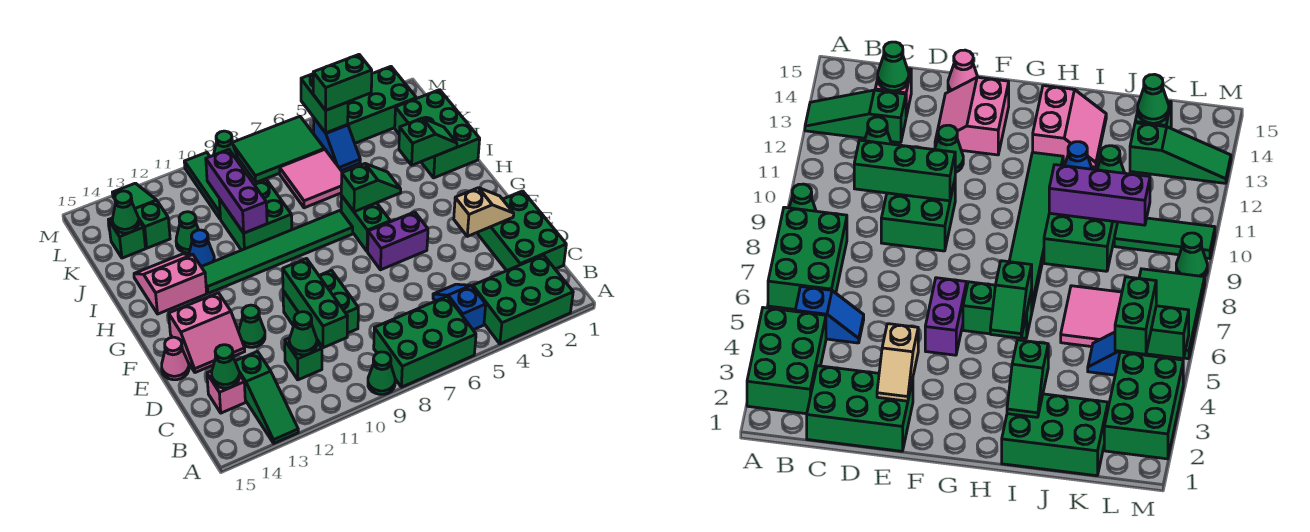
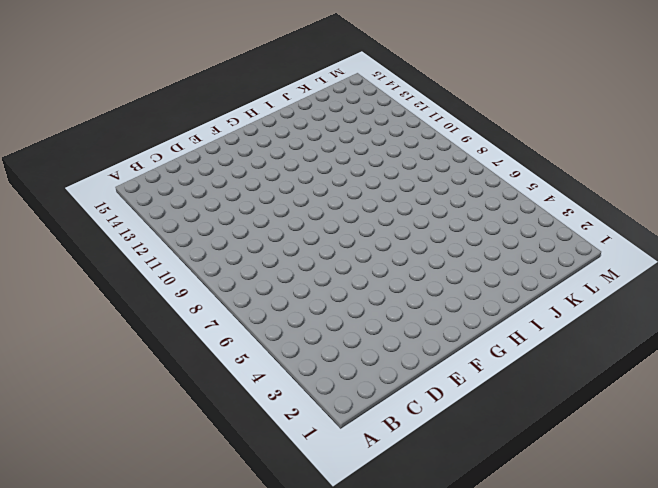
none -> green brick A2:B4 level 1
none -> green brick A6:B8 level 1
none -> green cone A9 level 1
none -> green slope A13:C13 level 1 top C

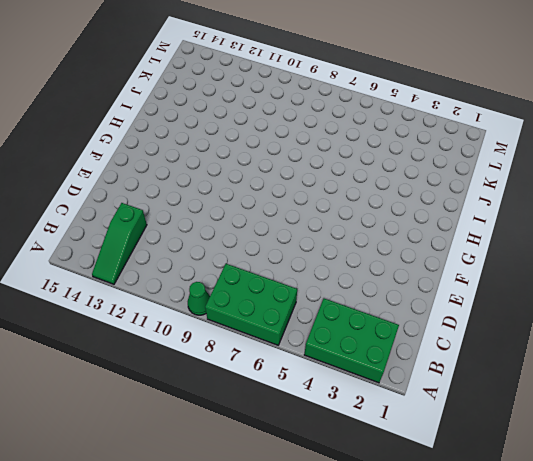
none -> blue slope B5:C5 level 1 top B
none -> green brick C1:E2 level 1
none -> green brick C11 level 1
none -> pink brick C14 level 1

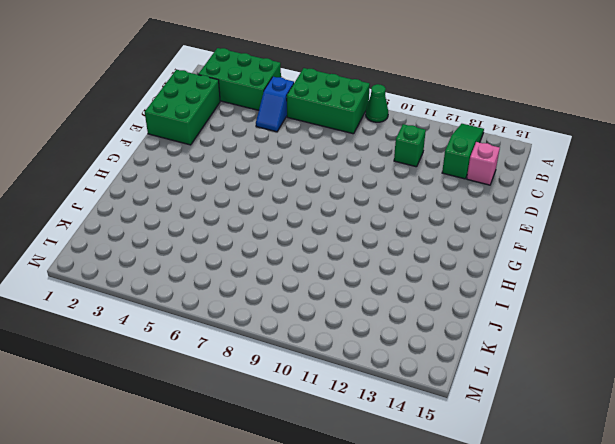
none -> green brick D9:E10 level 1
none -> green cone E12 level 1
none -> pink slope E13:F14 level 1 top F
none -> pink cone E15 level 1

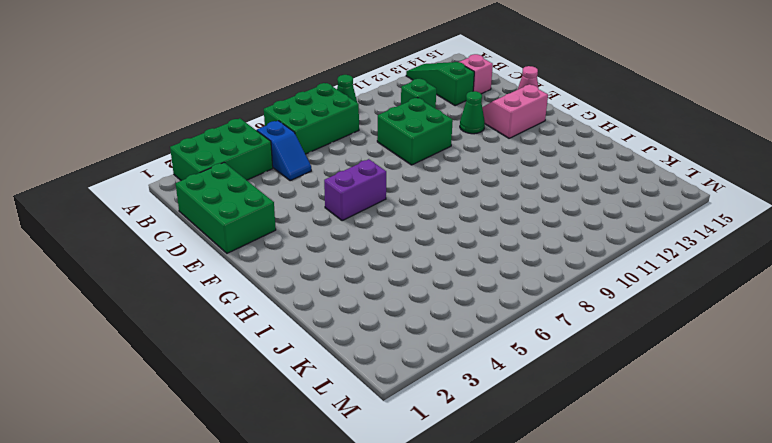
none -> green brick G6:H6 level 1
none -> green tile H7:H12 level 1
none -> pink slope H13:I14 level 1 top H
none -> green brick I1:K2 level 1

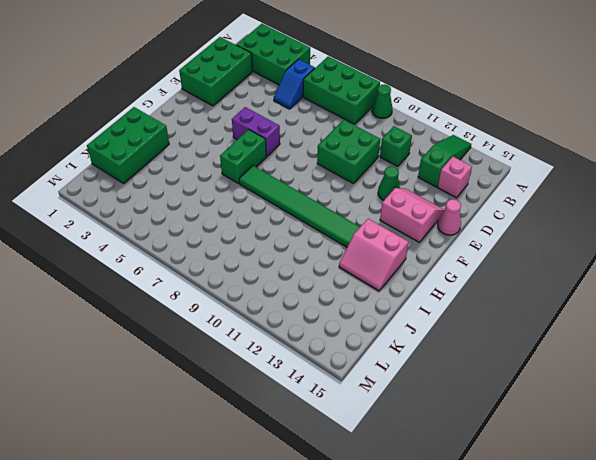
none -> green brick I9:J10 level 1
none -> blue cone I12 level 1
none -> pink tile J6:K7 level 1
none -> green cone J12 level 1

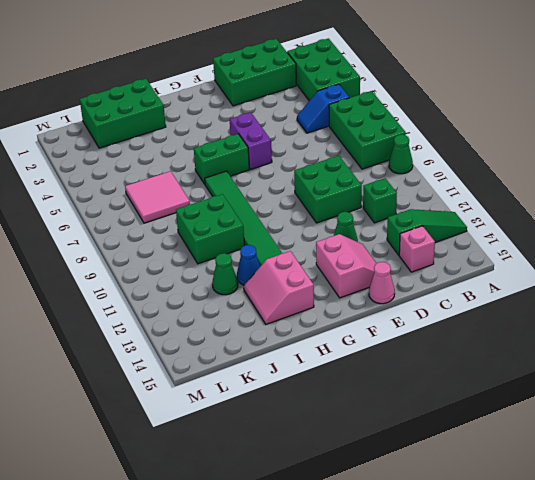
none -> blue slope K5:L5 level 1 top L
none -> green tile K10:M10 level 1
none -> green slope K13:M13 level 1 top K
none -> green brick K14 level 1

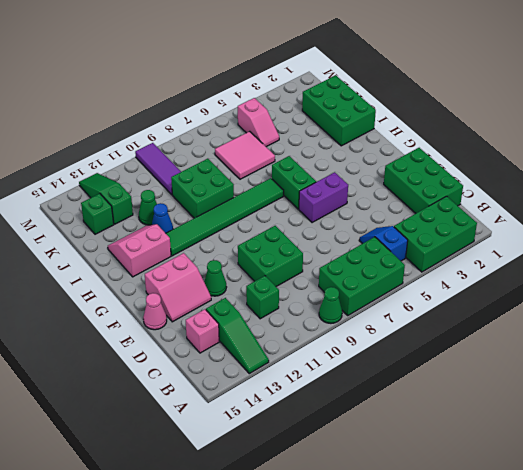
pink slope K5:L5 level 1 top L -> blue slope K5:L5 level 1 top L
purple tile K10:M10 level 1 -> green tile K10:M10 level 1
none -> green brick L2:M4 level 1
none -> green tile L6:M8 level 1
none -> green cone M9 level 1
none -> green brick C10:E10 level 2

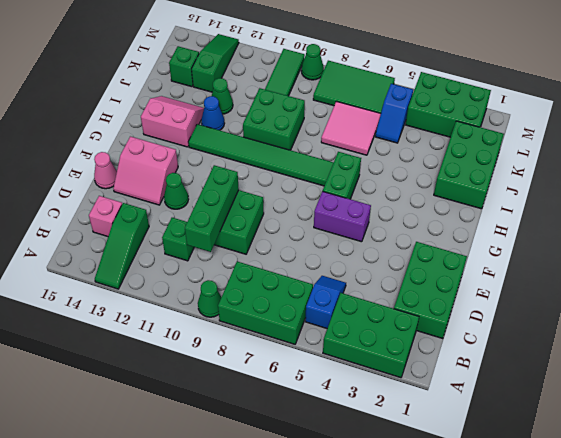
none -> green cone C11 level 2
none -> green cone C14 level 2
none -> tan slope E2:E3 level 2 top 3
none -> green slope H5:H6 level 2 top 6

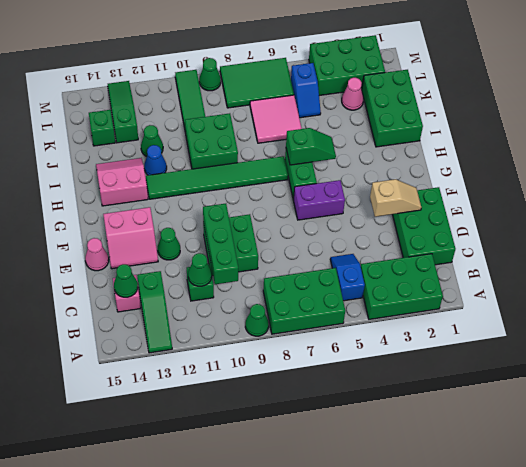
pink cone K3 level 1 -> none
none -> green slope I2:I3 level 2 top 3
none -> purple brick I10:K10 level 2
none -> green cone K14 level 2
none -> green brick L5:M5 level 2

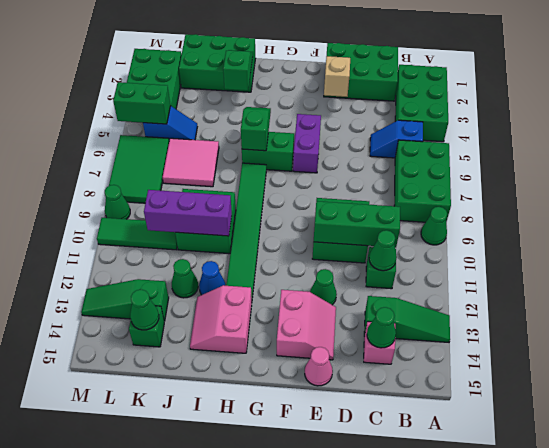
none -> green brick L4:L5 level 3

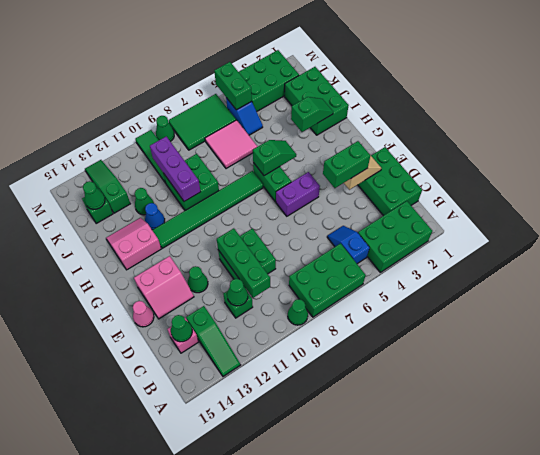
green brick E3:E4 level 3 -> green brick L4:L5 level 3

